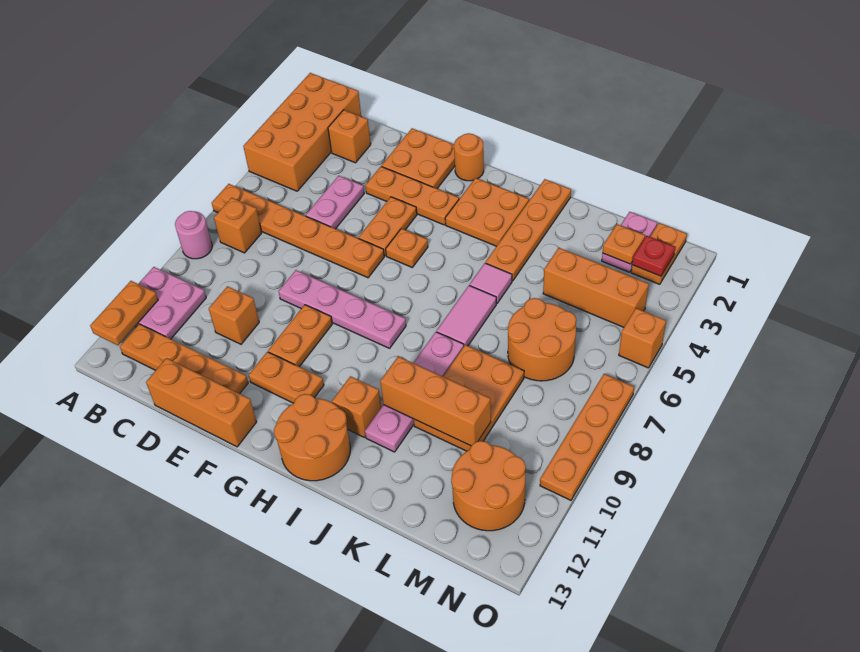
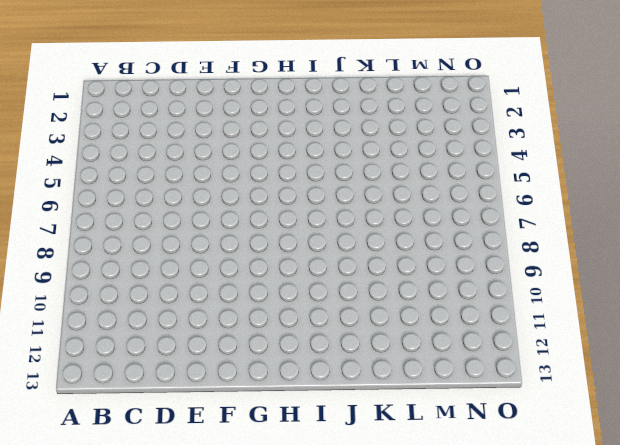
none -> orange brick A1:B4 level 1
none -> orange plate A6:F6 level 1
none -> pink round brick A8 level 1
none -> pink plate A10:B11 level 1

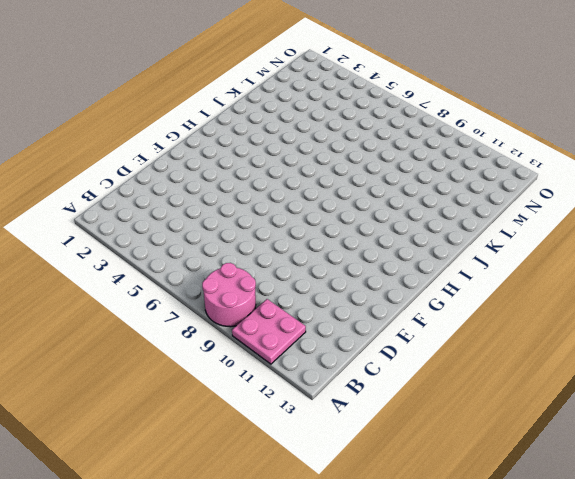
pink round brick A8:B9 level 1 -> pink round brick A8 level 1
none -> orange brick A1:B4 level 1
none -> orange plate A6:F6 level 1
none -> orange brick B7 level 1
none -> orange plate B12:E12 level 1

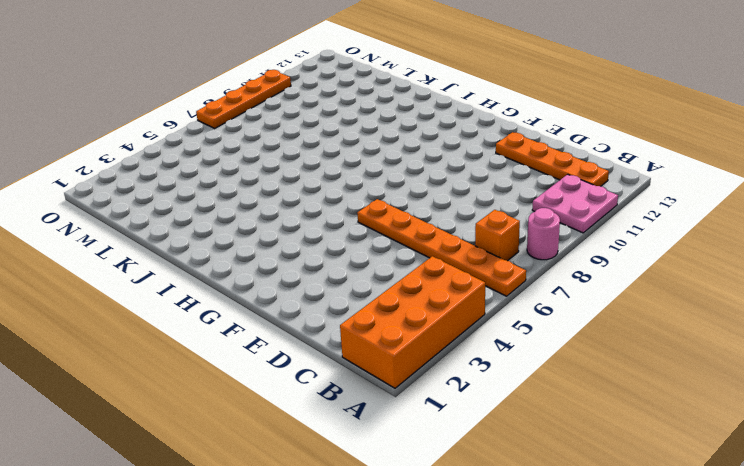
none -> orange brick C2 level 1
none -> pink plate D4:D5 level 1
none -> orange brick D10 level 1
none -> orange brick D13:F13 level 1

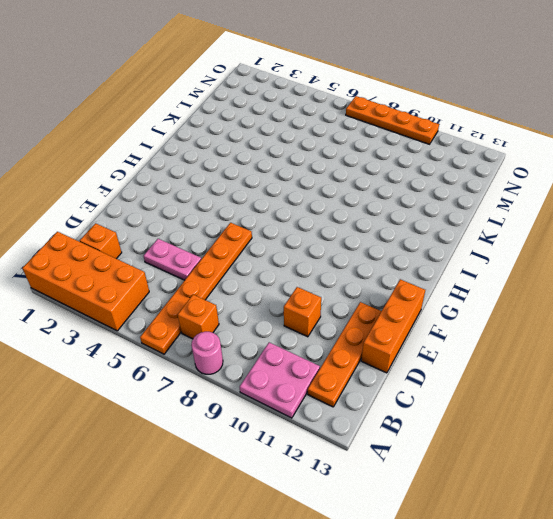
none -> orange plate E1:F2 level 1
none -> orange plate E3:G3 level 1
none -> pink plate E8:H8 level 1
none -> orange plate F4:F5 level 1

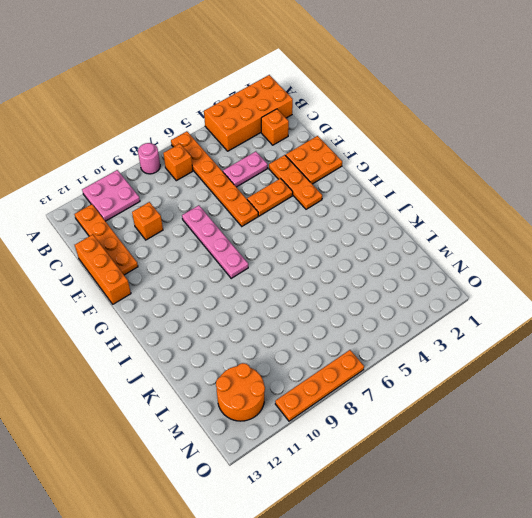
none -> orange plate F9:F10 level 1
none -> orange plate F11:G11 level 1
none -> orange round brick G1 level 1
none -> orange plate G5 level 1

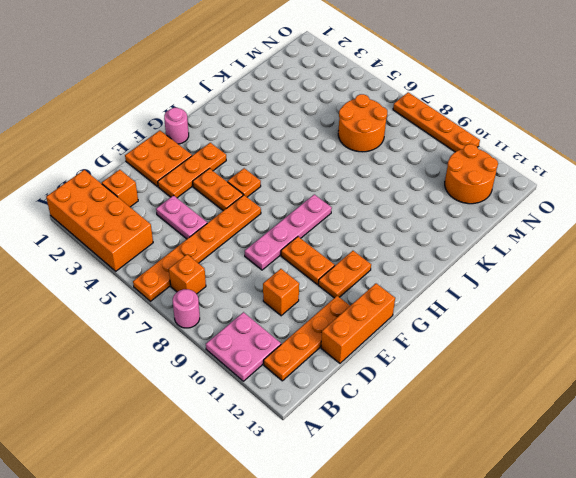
pink round brick G1 level 1 -> orange round brick G1 level 1
none -> orange plate H2:I3 level 1
none -> orange round brick H12:I13 level 1
none -> orange brick I11 level 1
none -> orange plate J1:J4 level 1

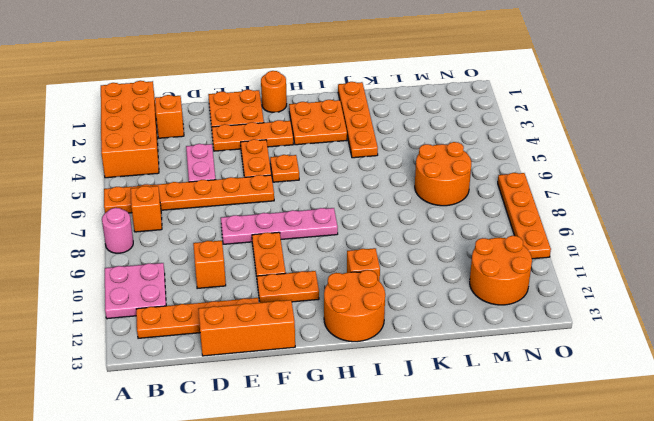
none -> pink tile J5 level 1
none -> pink tile J6:J7 level 1
none -> pink plate J8:J11 level 1
none -> orange plate K8:L10 level 1

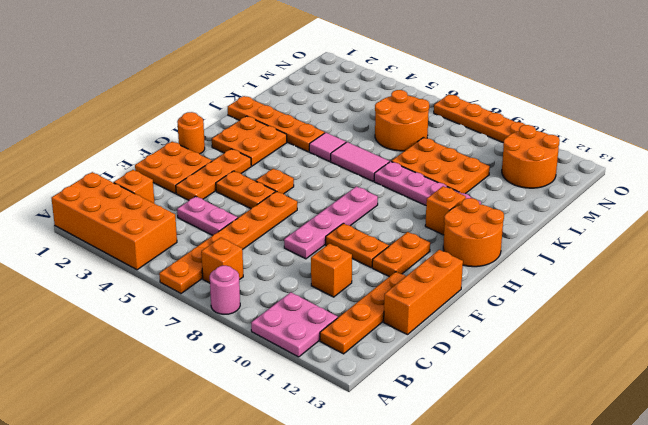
none -> orange brick L4:N4 level 1
none -> pink plate M1:M2 level 1
none -> orange plate N1:N2 level 1
none -> orange brick O5 level 1

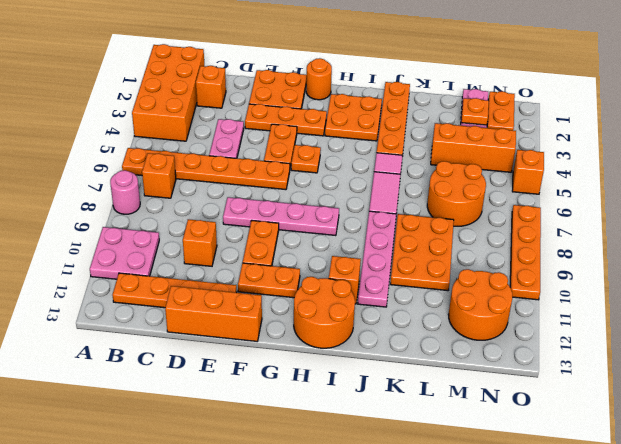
none -> orange plate A11:A12 level 2
none -> orange brick J10:L10 level 2
none -> red plate N2 level 2

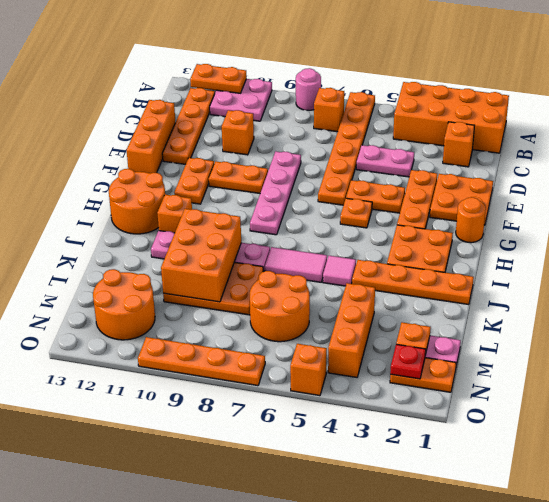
orange brick J9:L10 level 2 -> orange brick J10:L10 level 2

